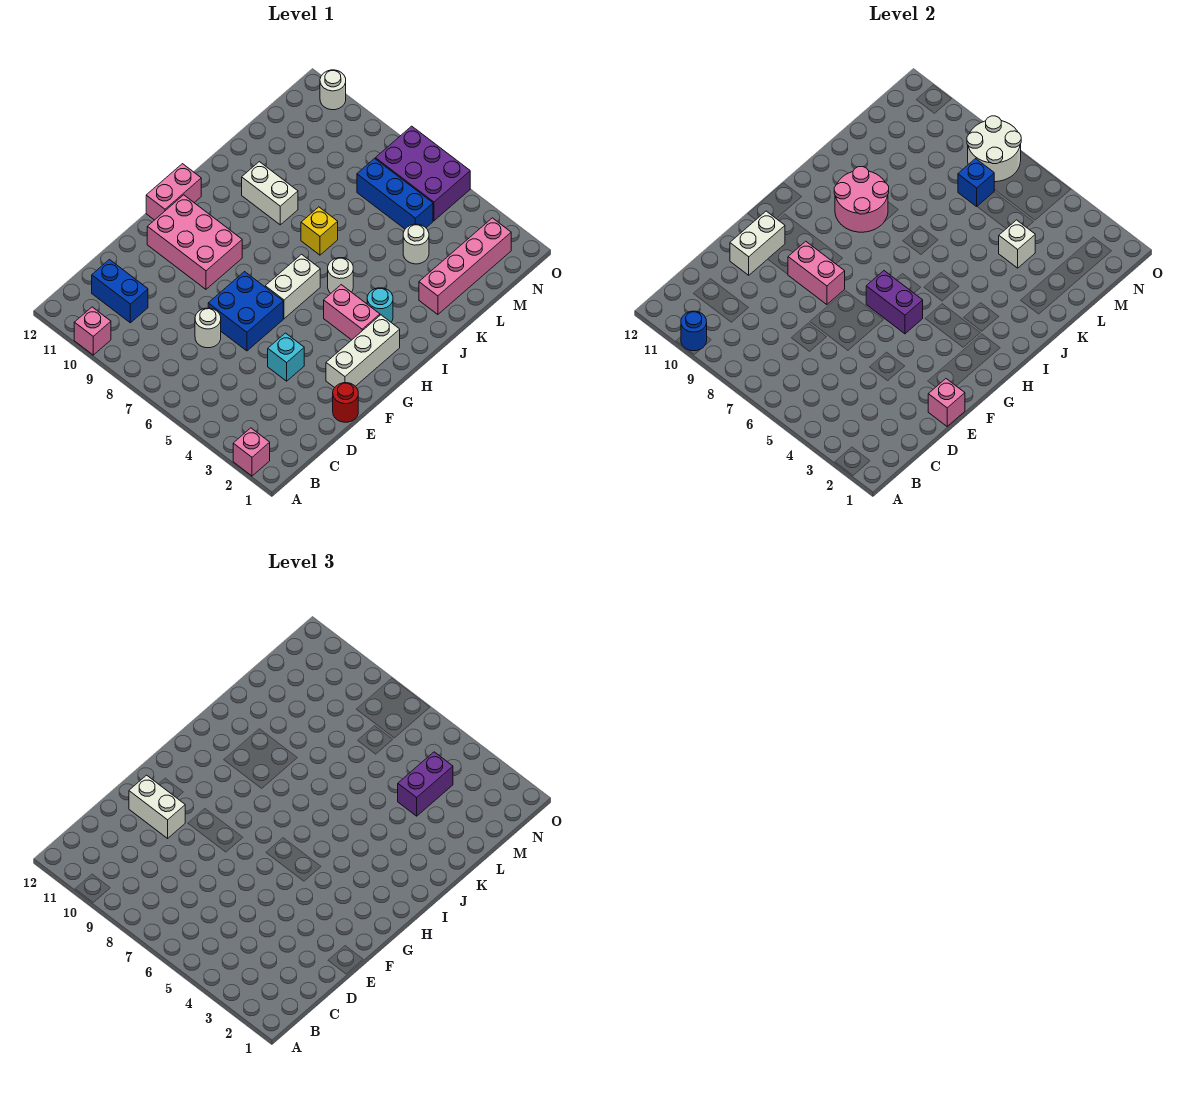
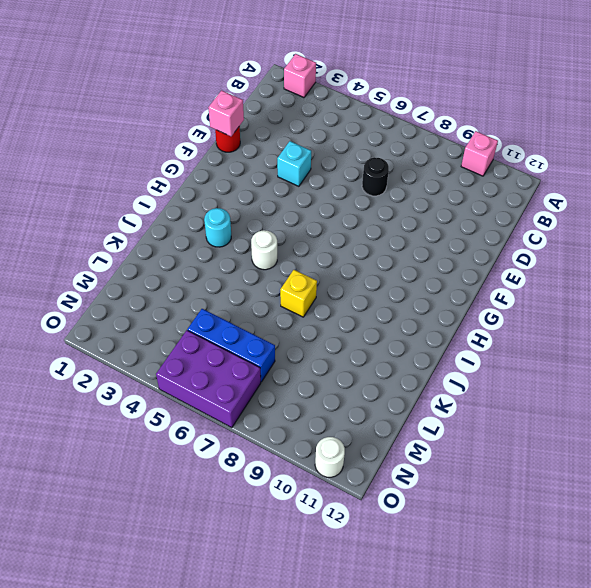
black round brick D7 level 1 -> white round brick D7 level 1
none -> blue brick C10:C11 level 1
none -> blue brick E6:F7 level 1
none -> white brick F2:H2 level 1
none -> pink brick F9:G11 level 1

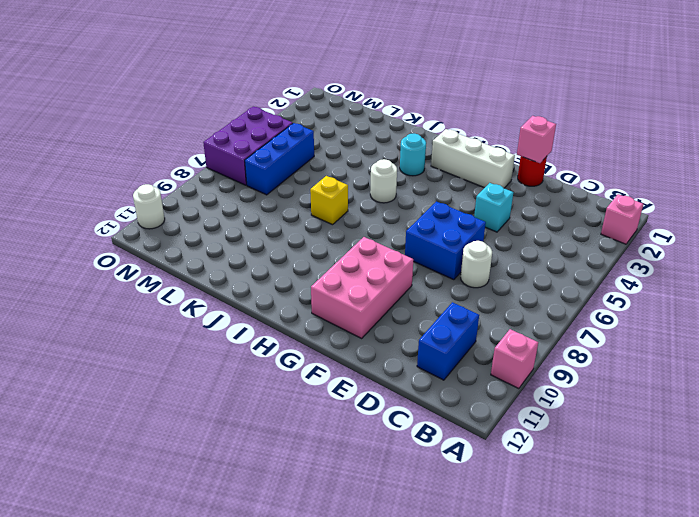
none -> white brick G6:H6 level 1
none -> pink brick G12:H12 level 1
none -> pink brick H3:H4 level 1
none -> white brick J9:J10 level 1

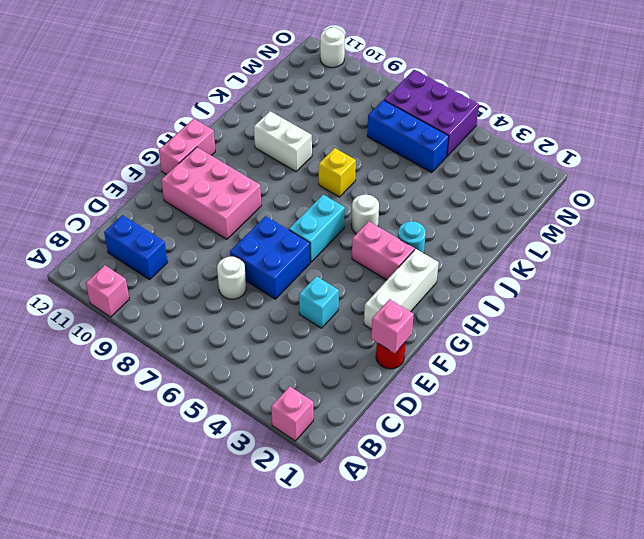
cyan brick G6:H6 level 1 -> white brick G6:H6 level 1
none -> pink brick K2:N2 level 1
none -> white round brick L4 level 1
none -> blue round brick A10 level 2
none -> white brick E11:F11 level 2

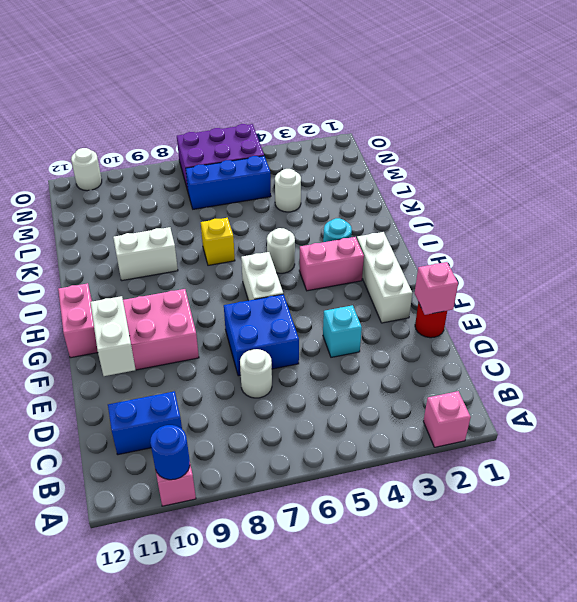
none -> pink brick K2:N2 level 1
none -> pink brick F8:F9 level 2
none -> purple brick G5:G6 level 2
none -> pink round brick I9:J10 level 2

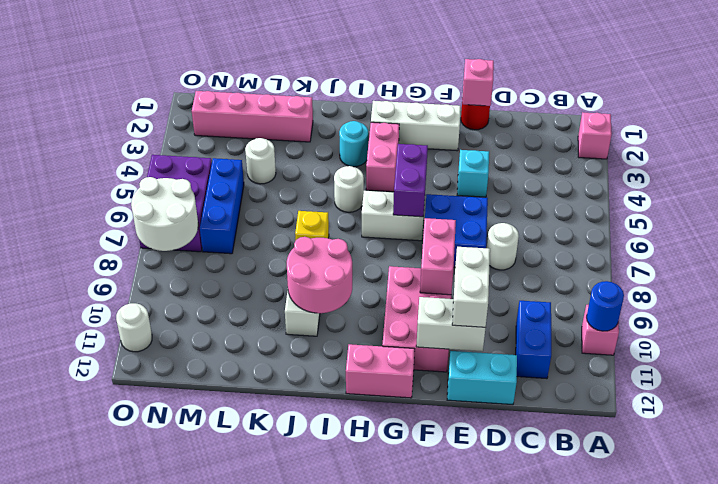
cyan brick D12:E12 level 1 -> none
none -> white brick L4 level 2
none -> blue brick M7 level 2
none -> purple brick L4:M4 level 3

